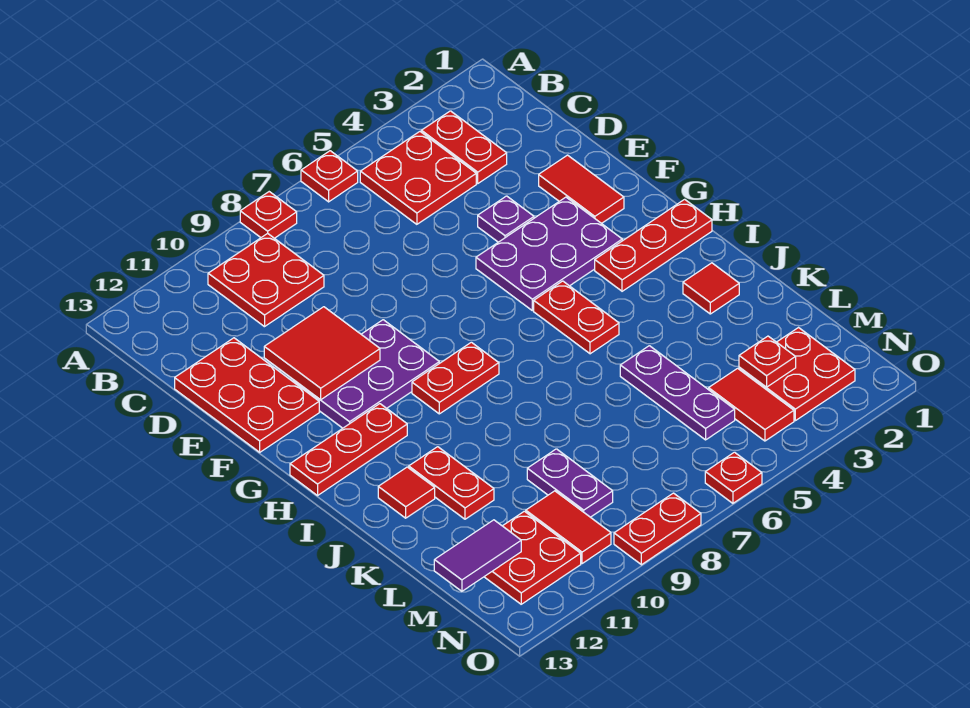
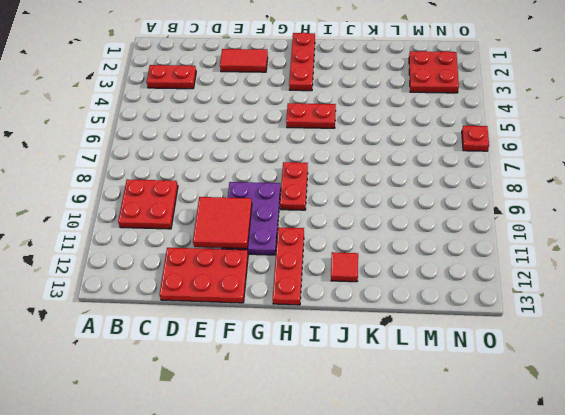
none -> red plate A6 level 1
none -> red plate A8 level 1
none -> red plate B4:C5 level 1

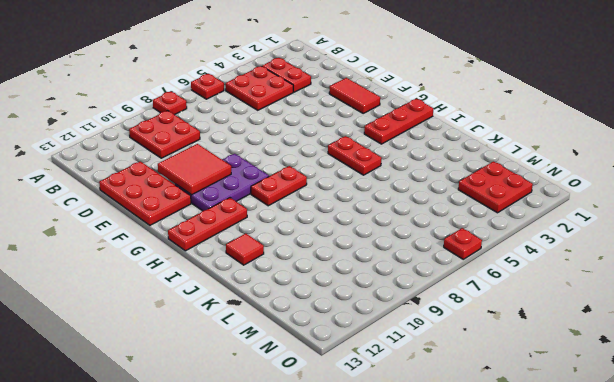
none -> purple plate E4 level 1
none -> purple plate F3:G5 level 1
none -> red tile J2 level 1

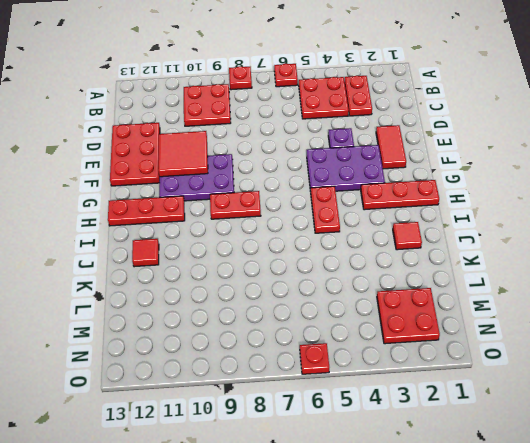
none -> red plate J11:K11 level 1
none -> purple plate K5:M5 level 1
none -> purple plate L9:M9 level 1

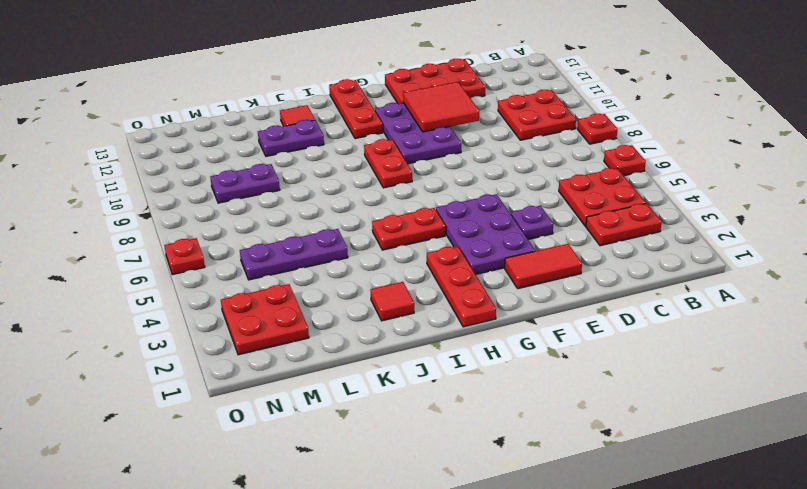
purple plate J11:K11 level 1 -> red plate J11:K11 level 1
none -> red tile M4:N4 level 1
none -> red tile M10:N10 level 1
none -> red plate M11:N12 level 1

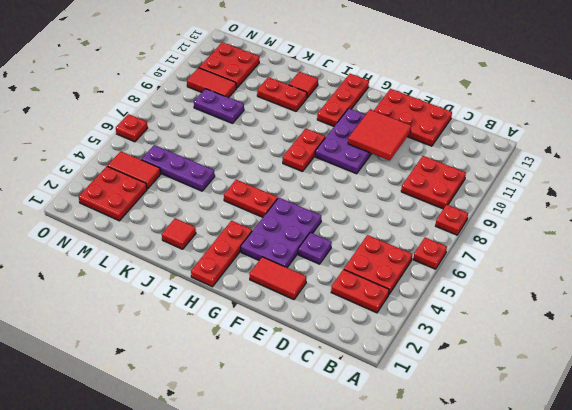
none -> red plate O8:O9 level 1
none -> red plate M3 level 2
none -> purple tile M12:M13 level 2

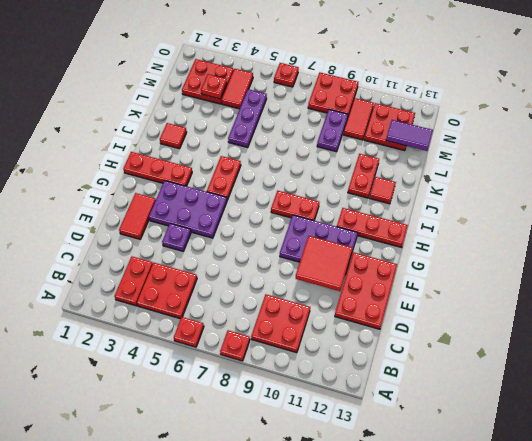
red plate N8:O9 level 1 -> red plate O8:O9 level 1

